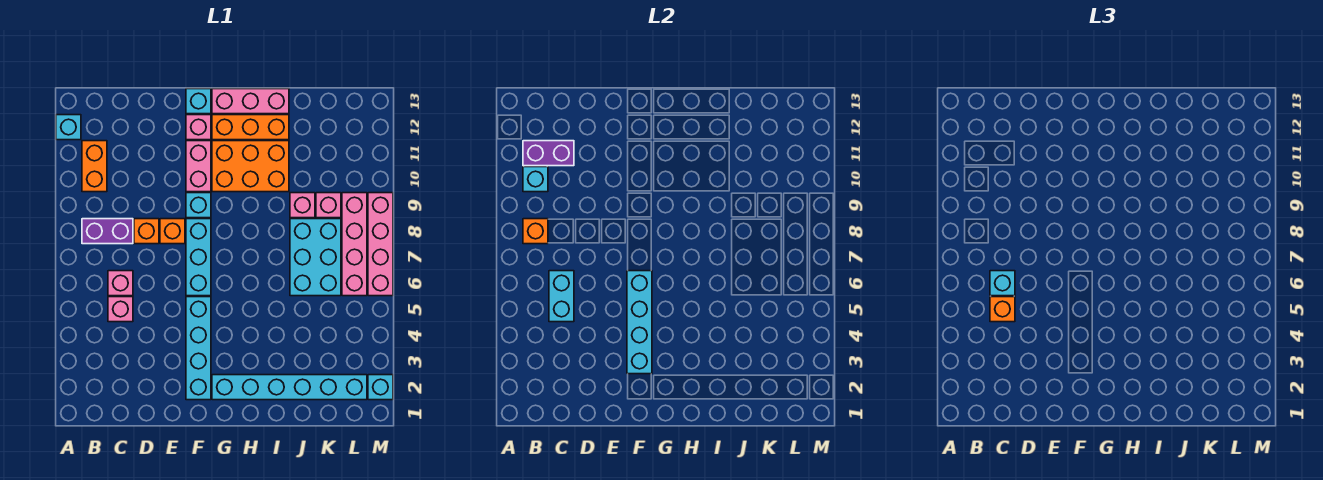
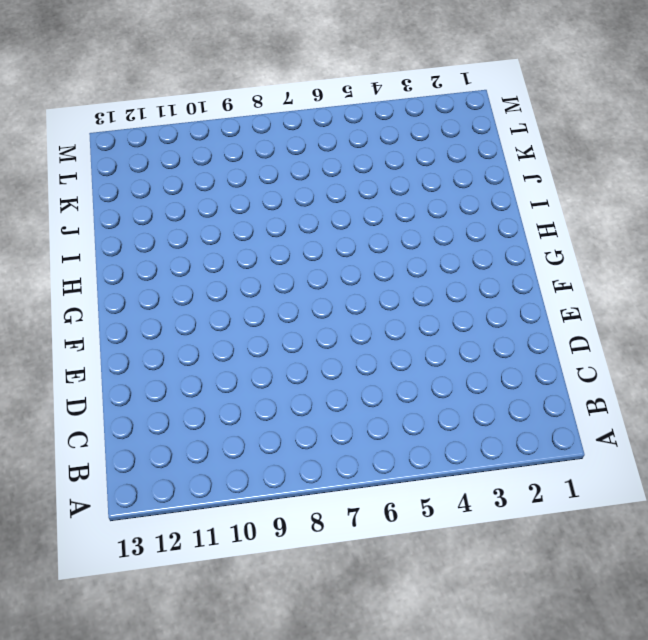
none -> cyan brick A12 level 1
none -> purple brick B8:C8 level 1
none -> orange brick B10:B11 level 1
none -> pink brick C5 level 1

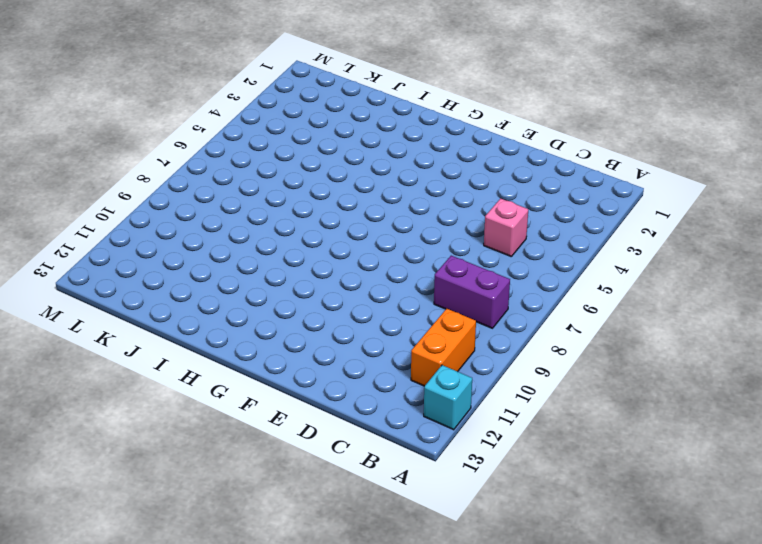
none -> pink brick C6 level 1
none -> orange brick D8 level 1
none -> orange brick E8 level 1
none -> cyan brick F2:F5 level 1

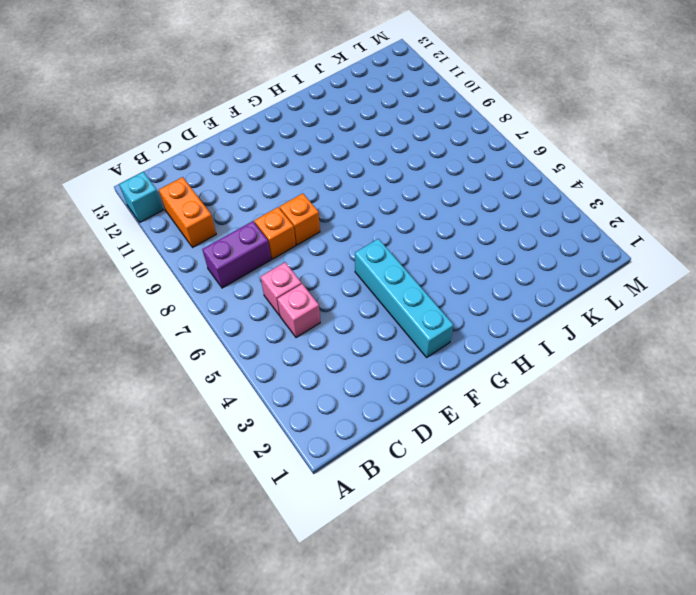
none -> cyan brick F6:F8 level 1
none -> cyan brick F9 level 1
none -> pink brick F10:F11 level 1
none -> pink brick F12 level 1

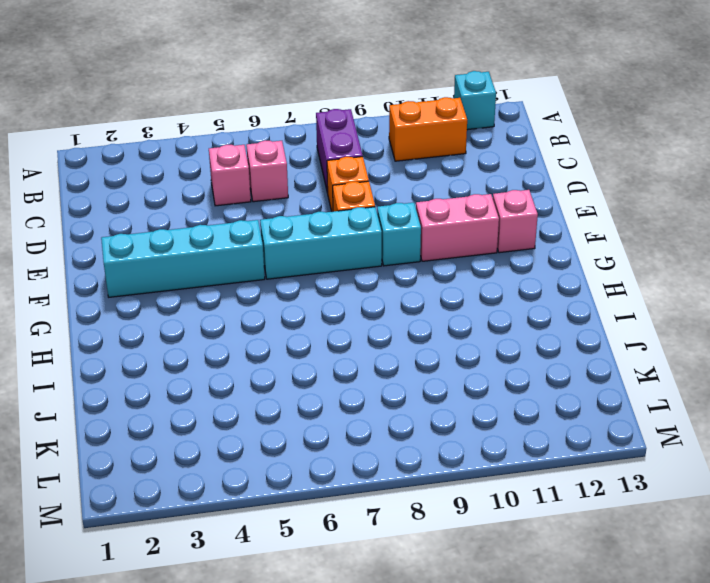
none -> cyan brick F13 level 1
none -> cyan brick G2:L2 level 1
none -> orange brick G10:I11 level 1
none -> orange brick G12:I12 level 1

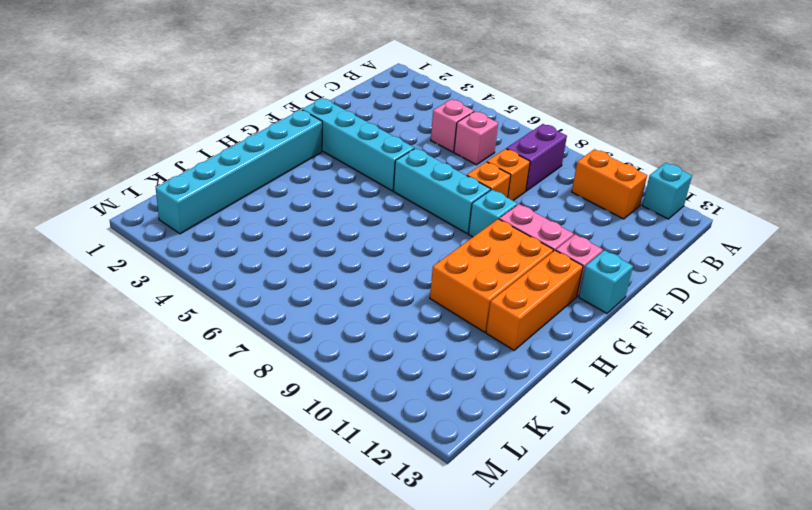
none -> pink brick G13:I13 level 1
none -> cyan brick J6:K8 level 1
none -> pink brick J9 level 1
none -> pink brick K9 level 1

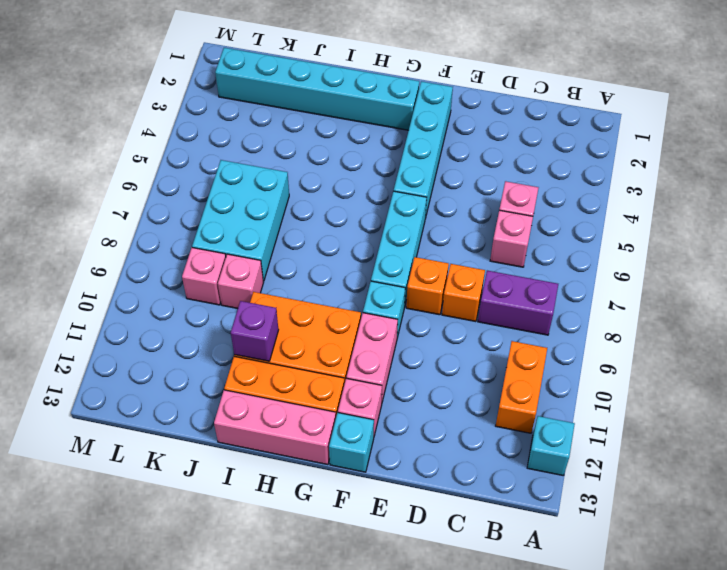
purple brick I11 level 2 -> none
none -> pink brick L6:L9 level 1
none -> cyan brick M2 level 1
none -> pink brick M6:M9 level 1
none -> orange brick B8 level 2

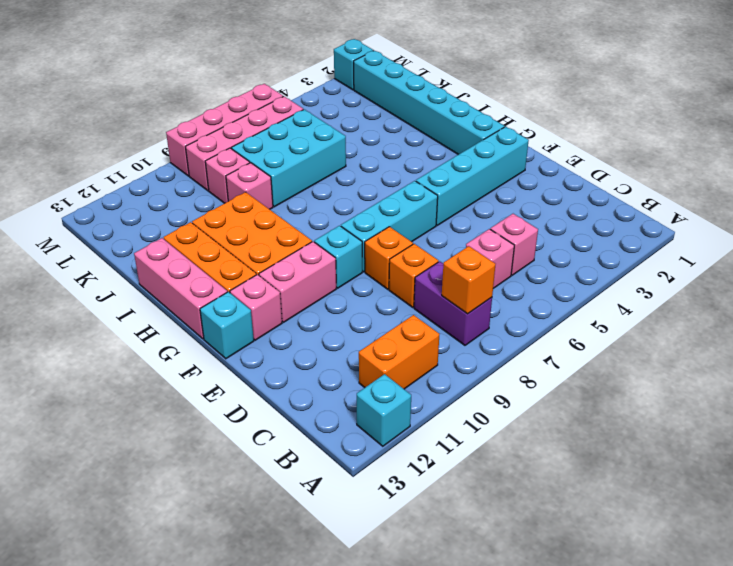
none -> cyan brick B10 level 2
none -> purple brick B11:C11 level 2
none -> cyan brick C5:C6 level 2
none -> cyan brick F3:F6 level 2

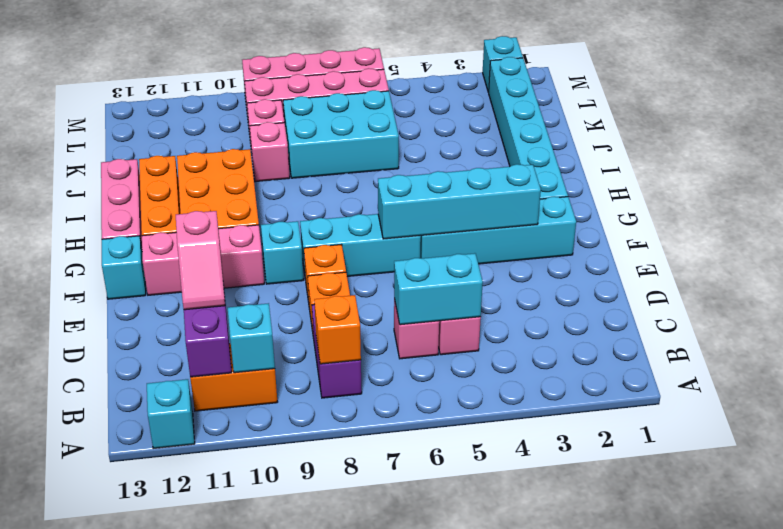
pink slope C11:D11 level 3 top D -> none
none -> orange brick C5 level 3
none -> cyan brick C6 level 3

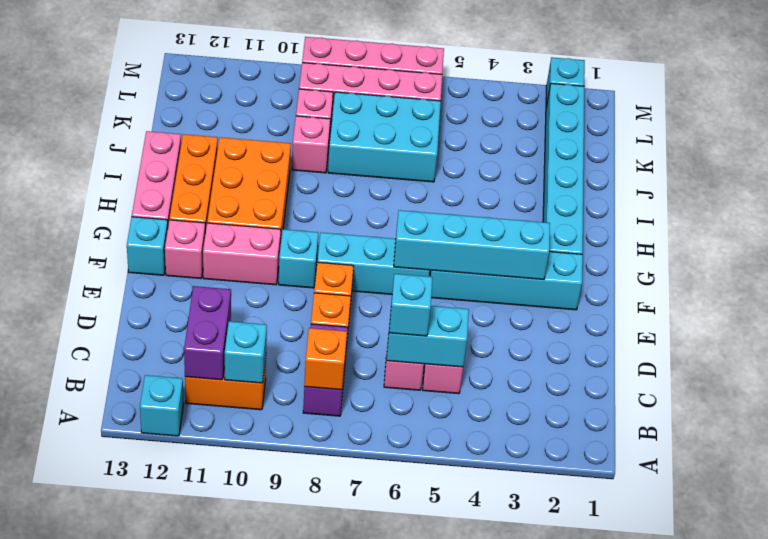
none -> orange brick C5 level 3

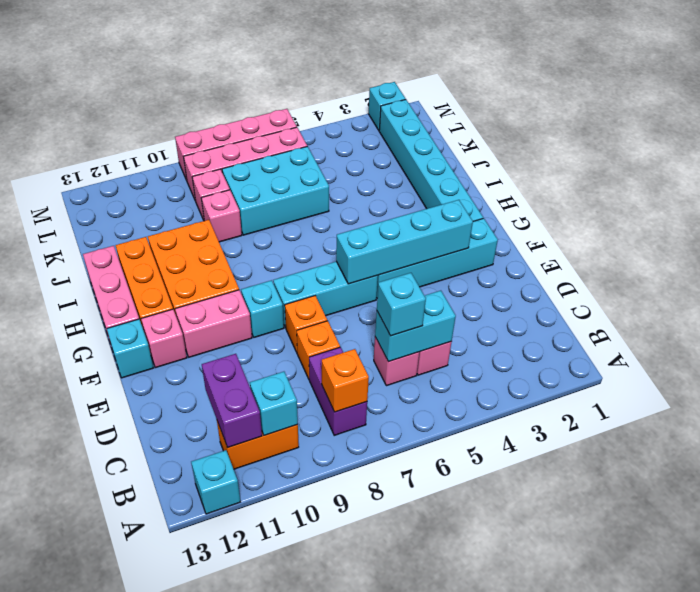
none -> orange brick C5 level 3

